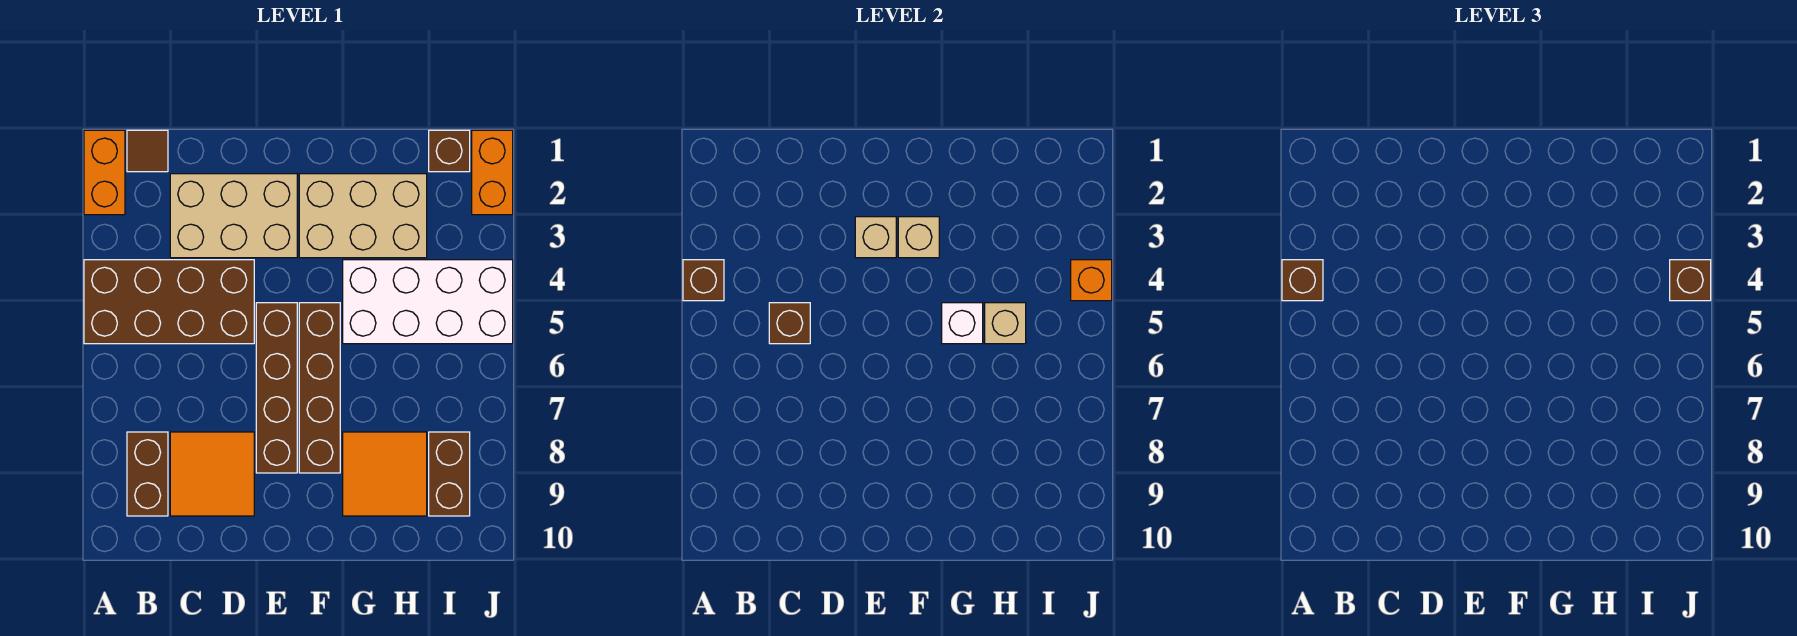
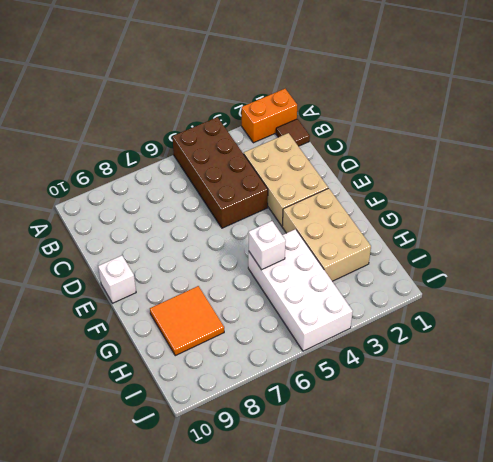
white brick E10 level 1 -> none
none -> brown brick B8:B9 level 1
none -> orange tile C8:D9 level 1
none -> brown brick E5:E8 level 1

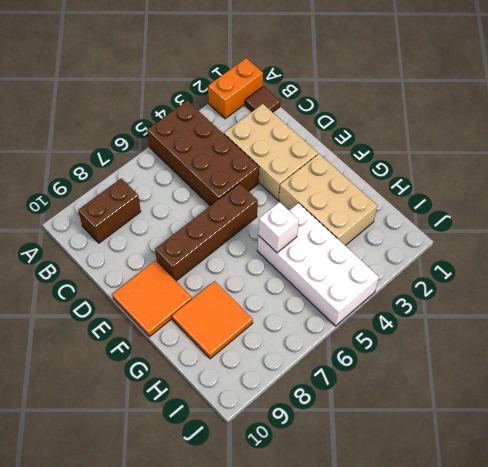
orange tile E9:F10 level 1 -> orange tile C8:D9 level 1
none -> brown brick F5:F8 level 1
none -> brown brick I1 level 1
none -> brown brick I8:I9 level 1

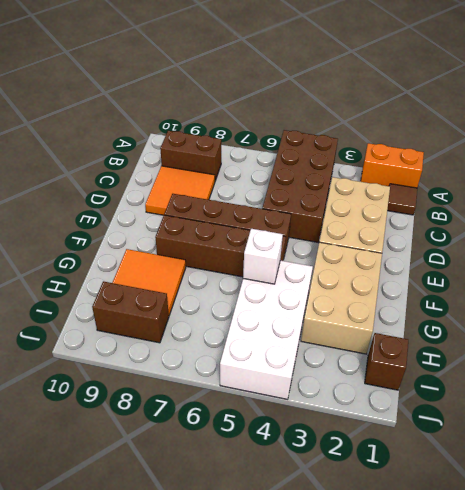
none -> orange brick J1:J2 level 1
none -> brown brick A4 level 2
none -> brown brick C5 level 2

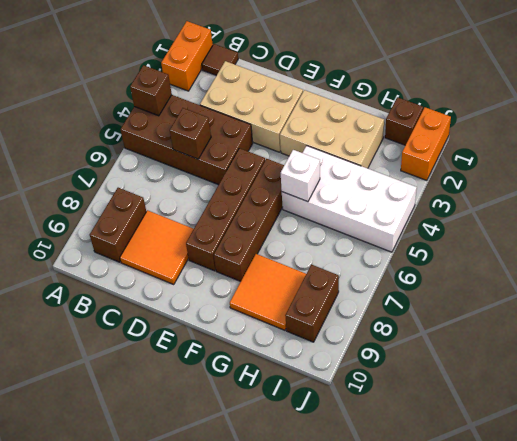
none -> tan brick E3 level 2
none -> tan brick F3 level 2
none -> tan brick H5 level 2

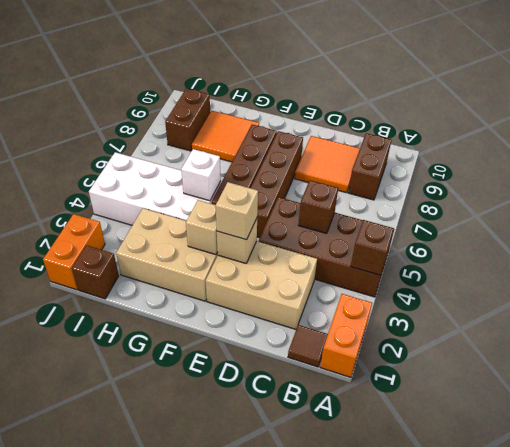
tan brick E3 level 3 -> tan brick H5 level 2
none -> orange brick J4 level 2
none -> brown brick A4 level 3
none -> brown brick J4 level 3

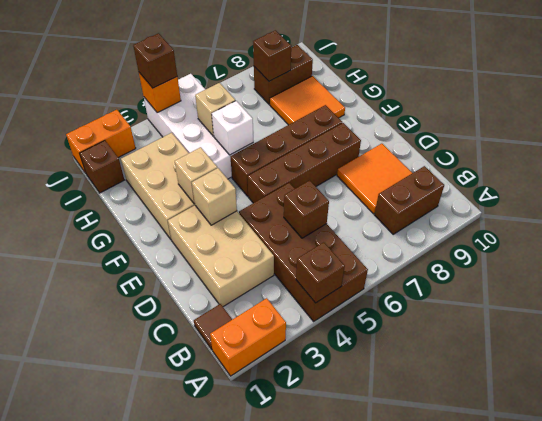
brown brick I8 level 2 -> brown brick A4 level 3

